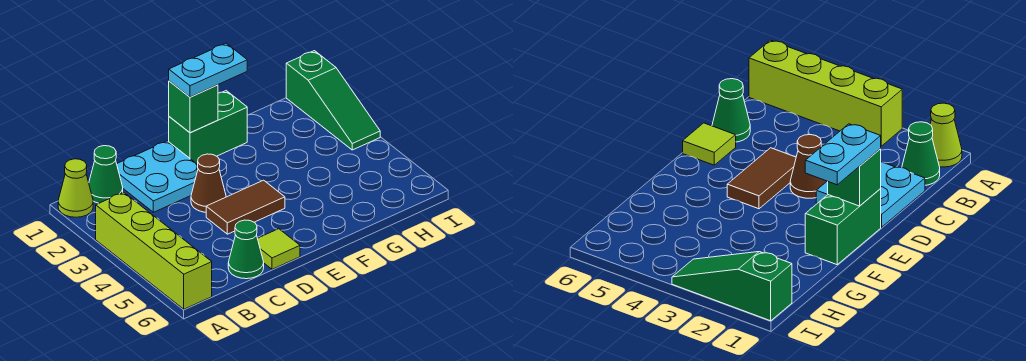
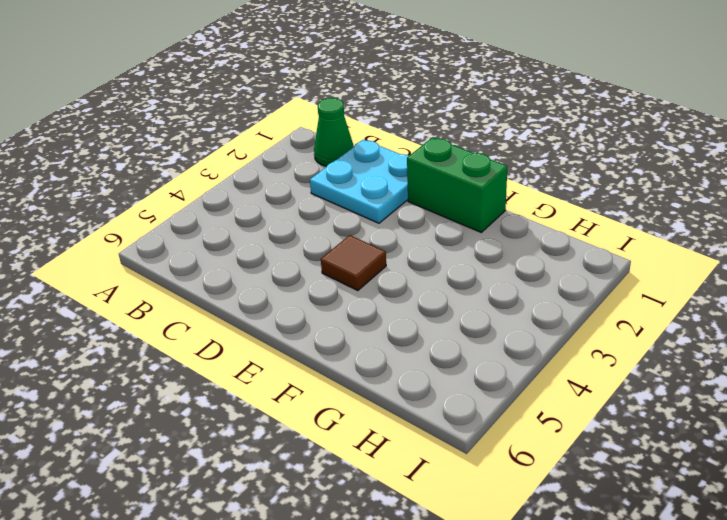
brown tile E4 level 1 -> brown tile D4:E4 level 1
none -> lime cone A1 level 1
none -> lime brick A3:A6 level 1
none -> green cone C6 level 1

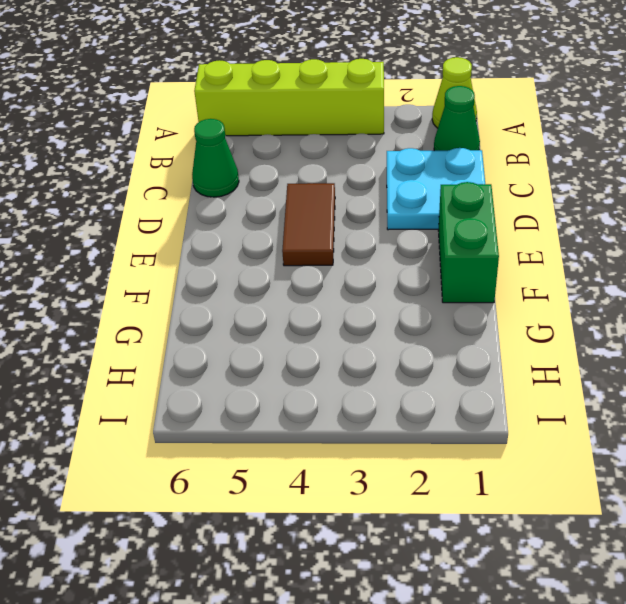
none -> brown cone D3 level 1
none -> lime tile D6 level 1
none -> green slope I1:I3 level 1 top 1

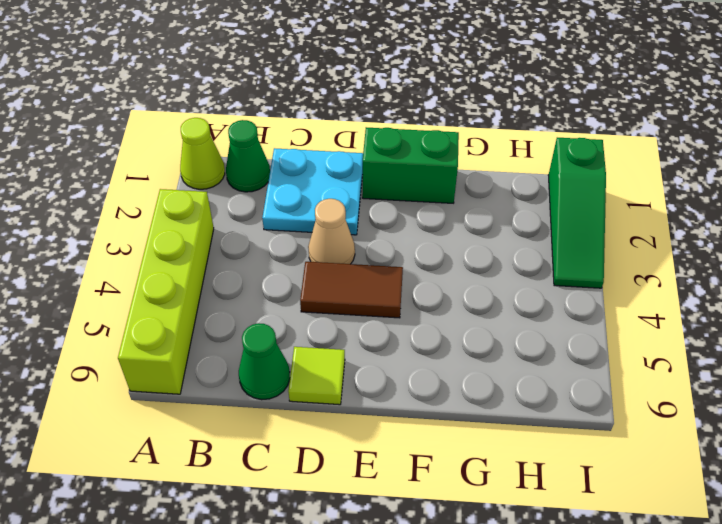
tan cone D3 level 1 -> brown cone D3 level 1
none -> green brick E1 level 2
none -> cyan plate E1:F1 level 3

